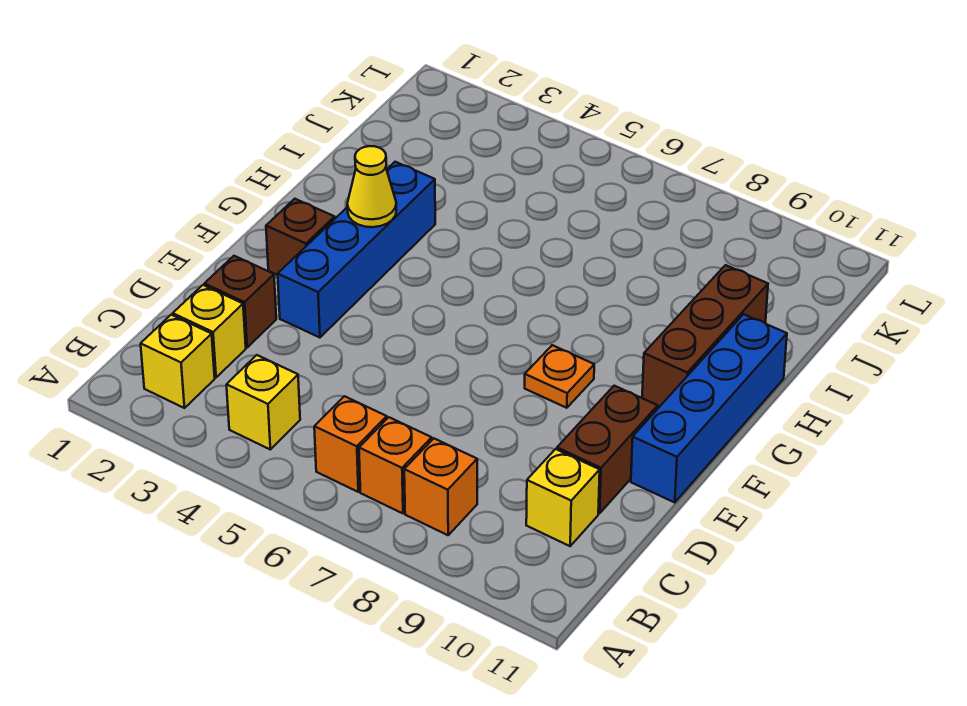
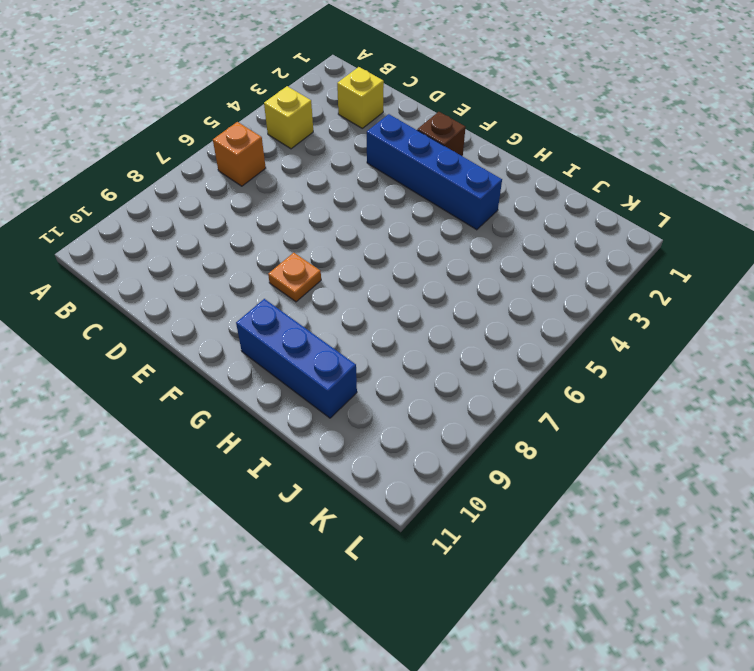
blue brick G10:I10 level 1 -> brown brick G10:I10 level 1
none -> yellow brick B2 level 1
none -> orange brick B7 level 1
none -> orange brick B8 level 1

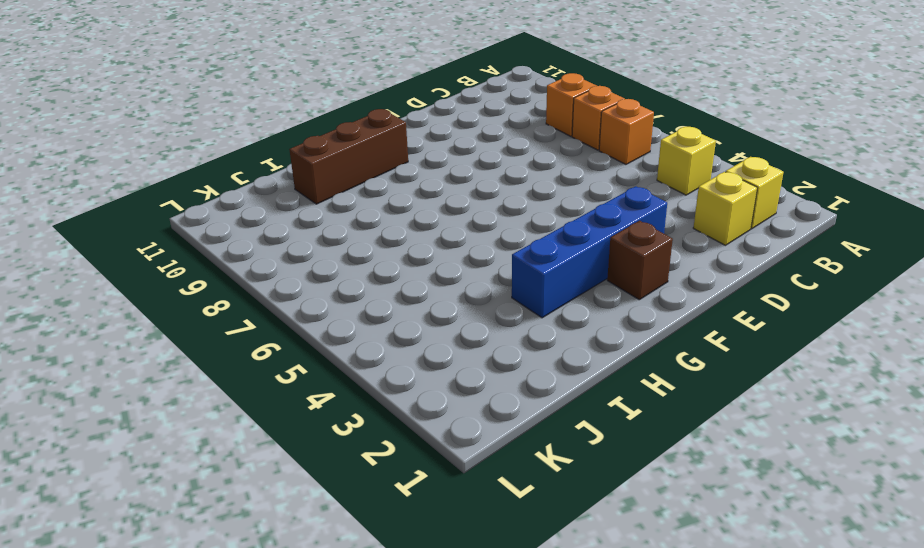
none -> yellow brick C10 level 1
none -> brown brick D2 level 1
none -> brown brick D10:E10 level 1

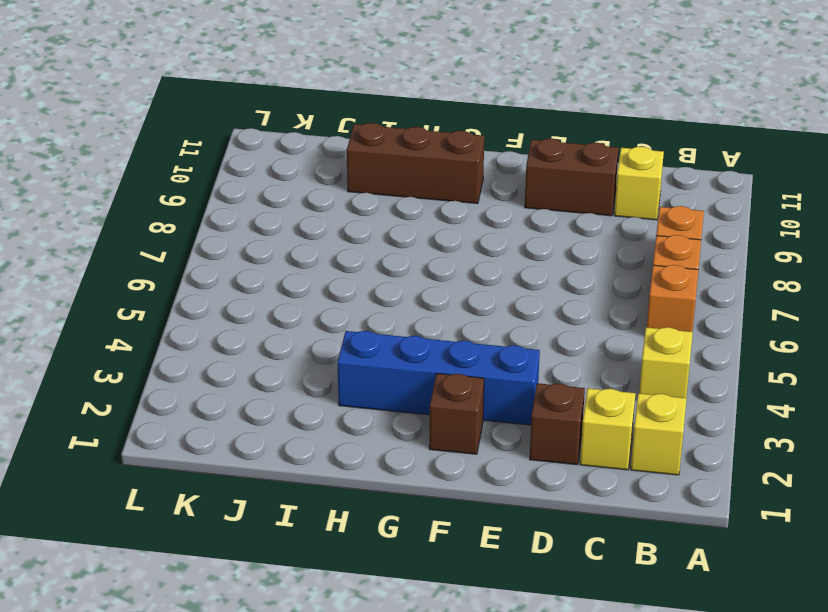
none -> blue brick E11:H11 level 1
none -> orange plate F8 level 1
none -> yellow cone G3 level 2

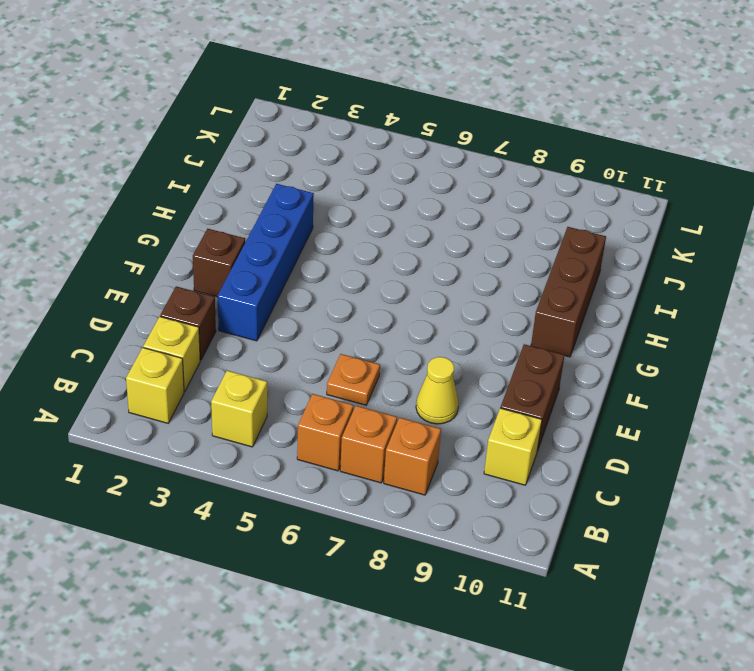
orange plate D6 level 1 -> orange plate F8 level 1
yellow cone D8 level 1 -> yellow cone G3 level 2
none -> blue brick E11:H11 level 1

